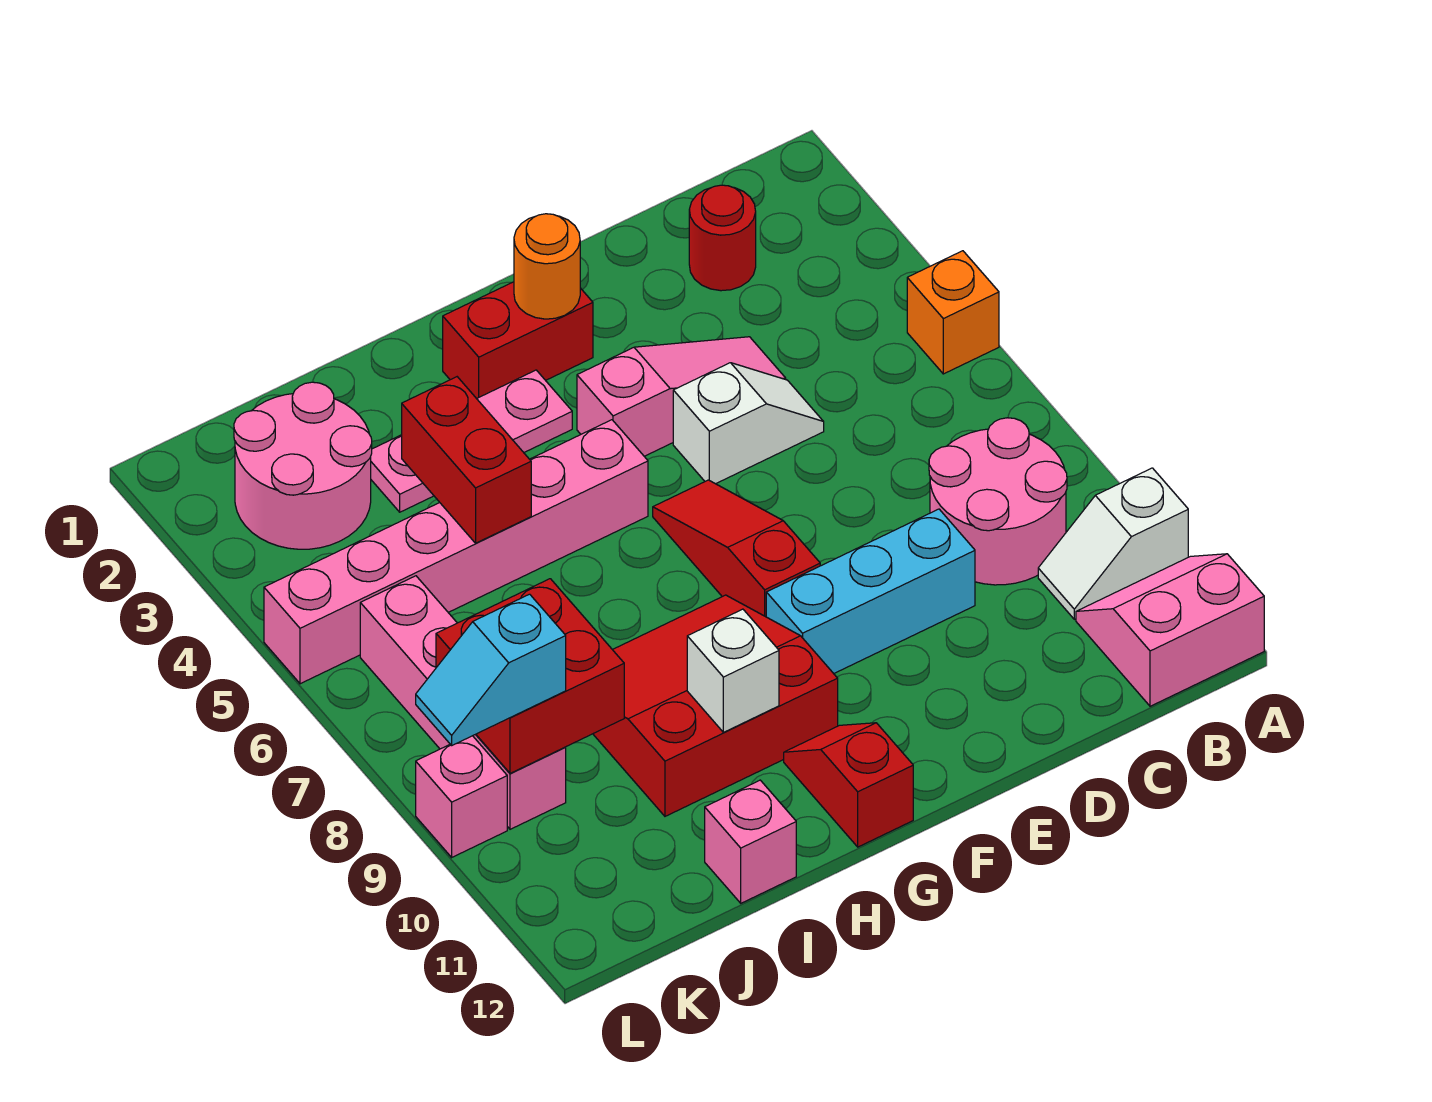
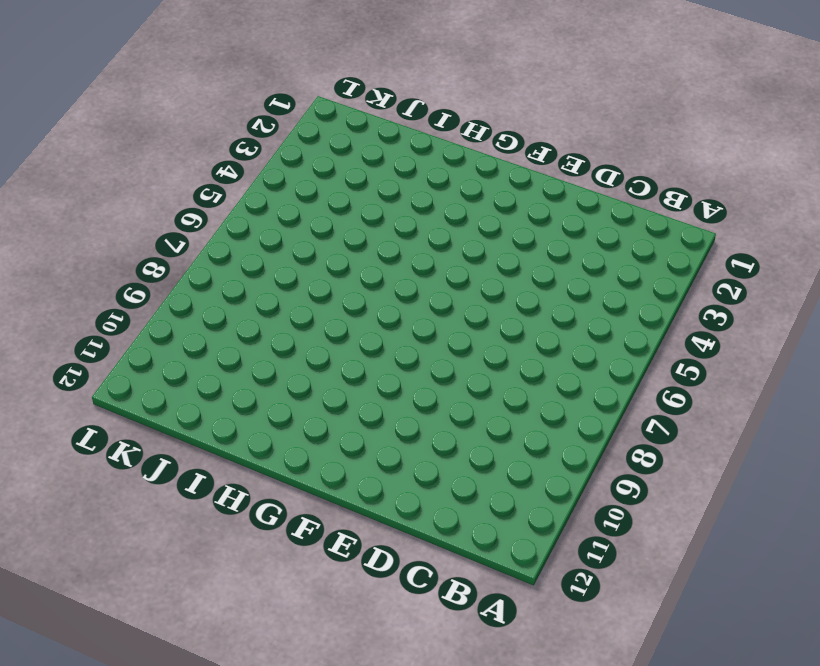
none -> orange brick A5 level 1
none -> white slope A10:B10 level 1 top A
none -> pink slope A11:B12 level 1 top 12

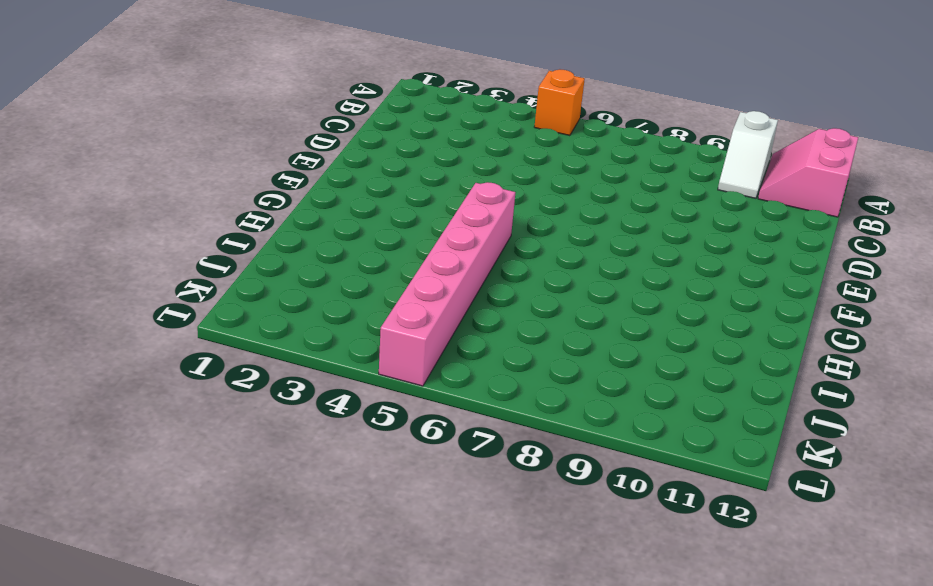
none -> pink round brick B8:C9 level 1
none -> red round brick C2 level 1
none -> pink slope D4:F4 level 1 top F

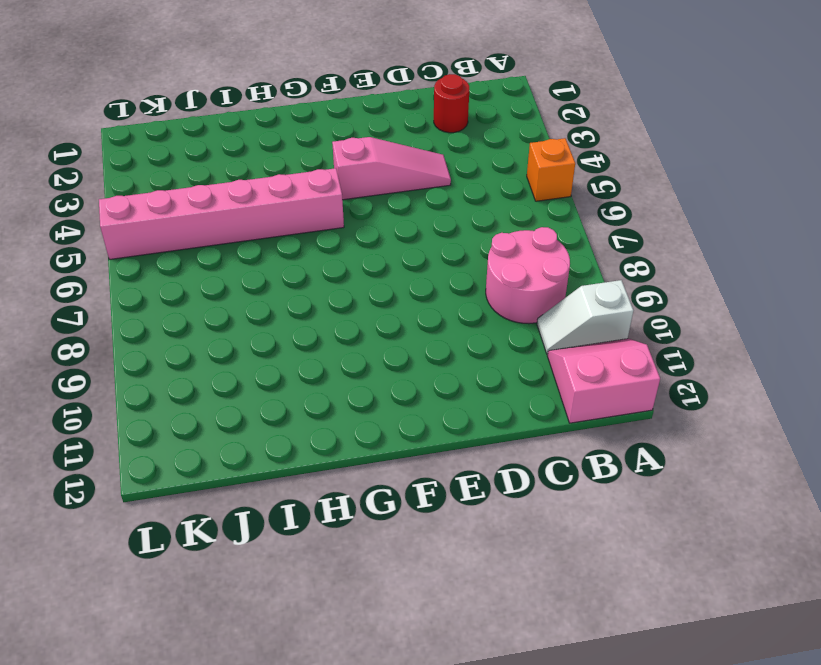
none -> white slope D5:E5 level 1 top E
none -> cyan brick D9:F9 level 1
none -> red brick F2:G2 level 1

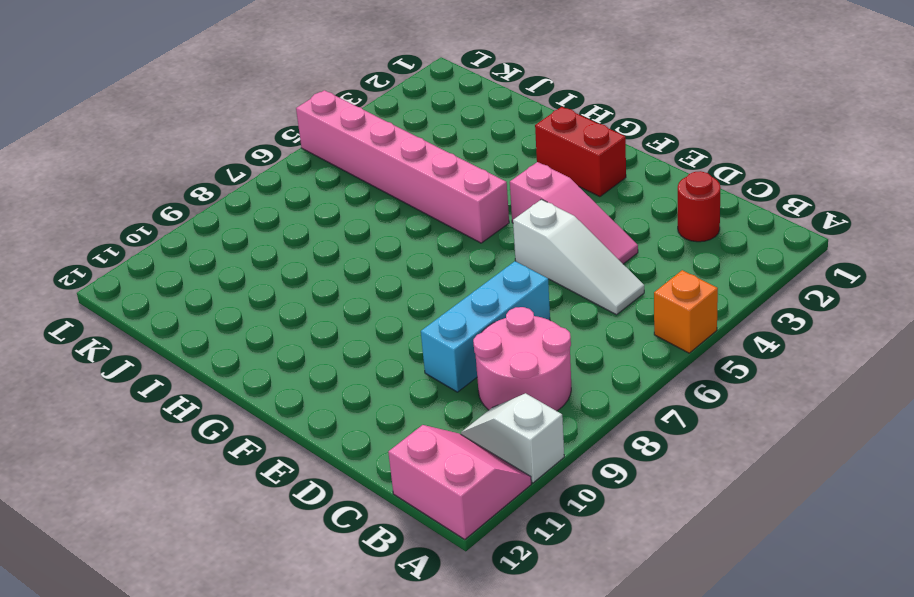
white slope C5:E5 level 1 top E -> white slope D5:E5 level 1 top E
cyan brick D7:D9 level 1 -> cyan brick D9:F9 level 1
none -> red slope F6:F8 level 1 top 8
none -> pink plate G3:I3 level 1
none -> red slope G8:I10 level 1 top 10

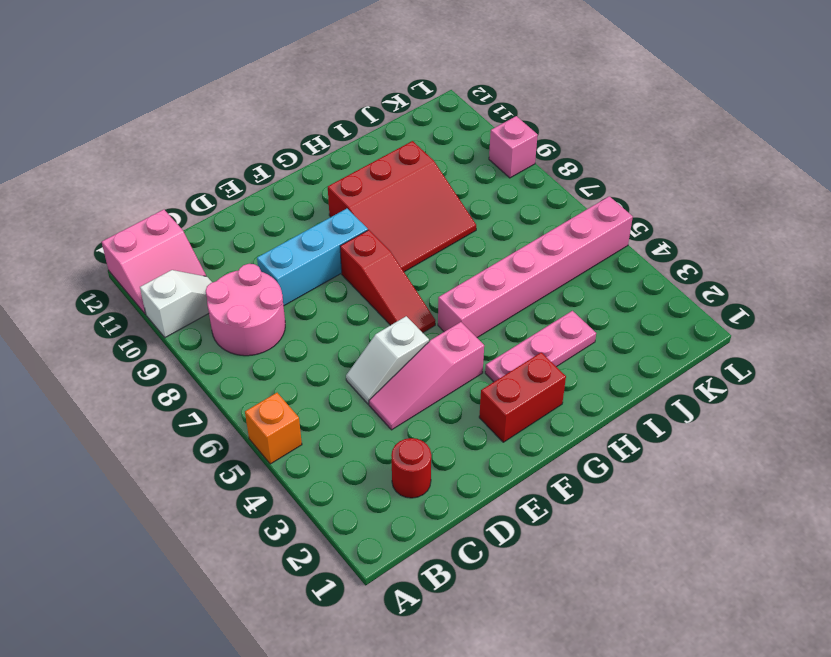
none -> red slope G11:G12 level 1 top 12
none -> pink brick I12 level 1
none -> pink round brick J2:K3 level 1

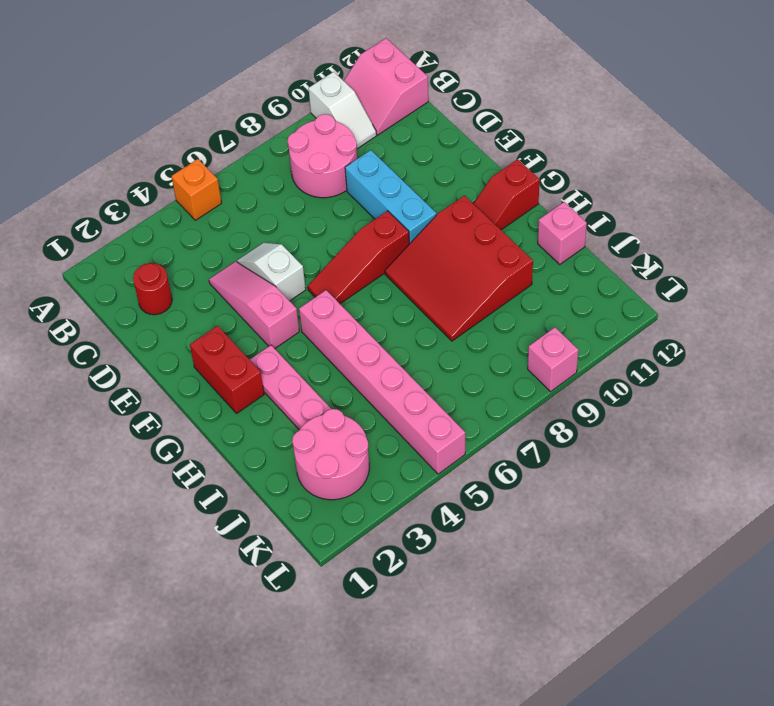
none -> pink brick K6:K9 level 1
none -> orange round brick F2 level 2
none -> white brick H10 level 2

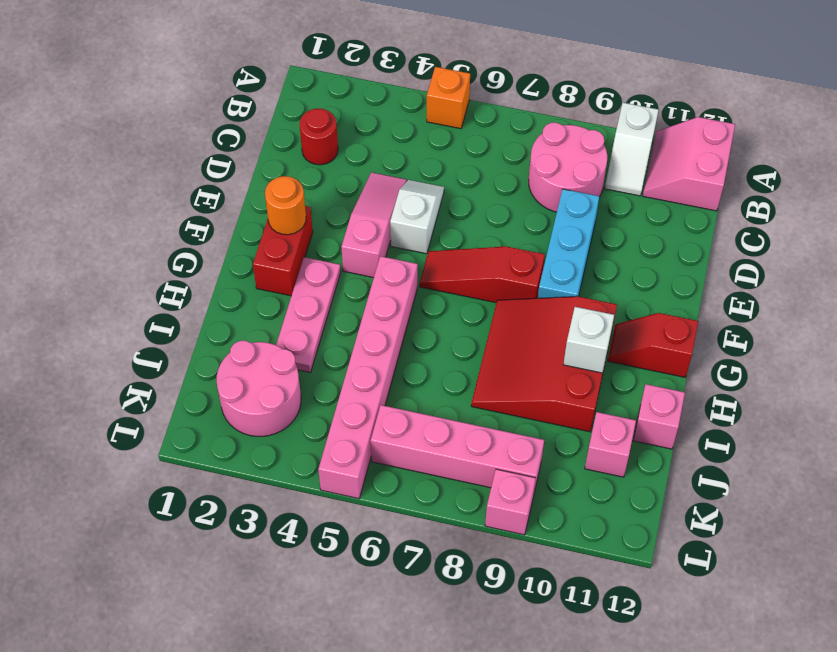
pink brick J11 level 1 -> none
none -> red brick I4:I5 level 2
none -> red brick J8:K9 level 2
none -> cyan slope K9:L9 level 3 top K

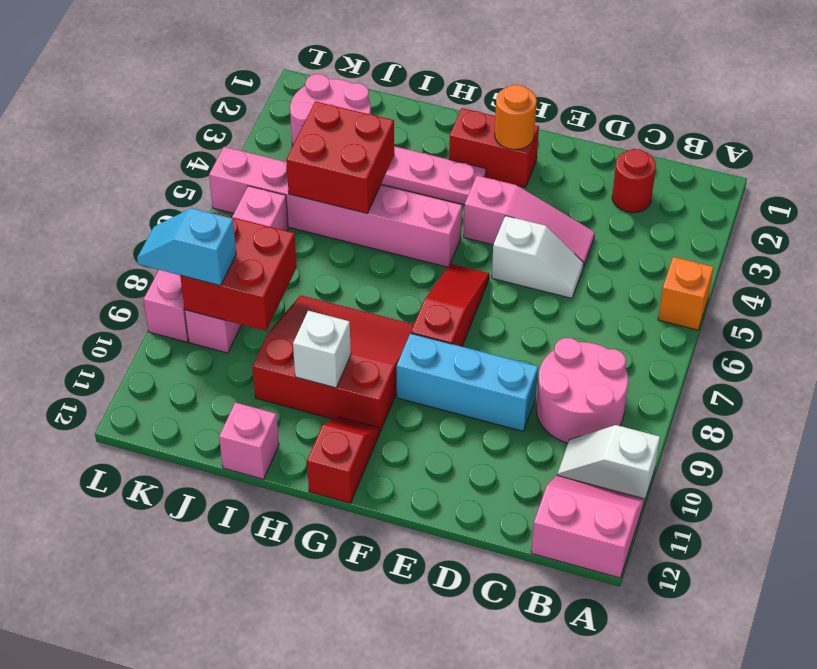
red brick I4:J5 level 2 -> red brick I4:I5 level 2

